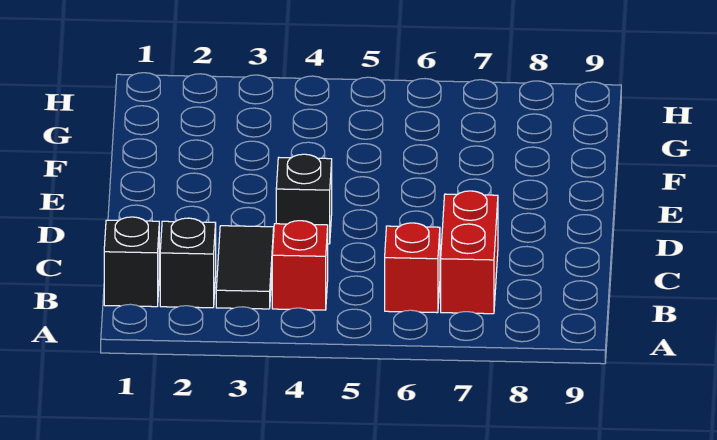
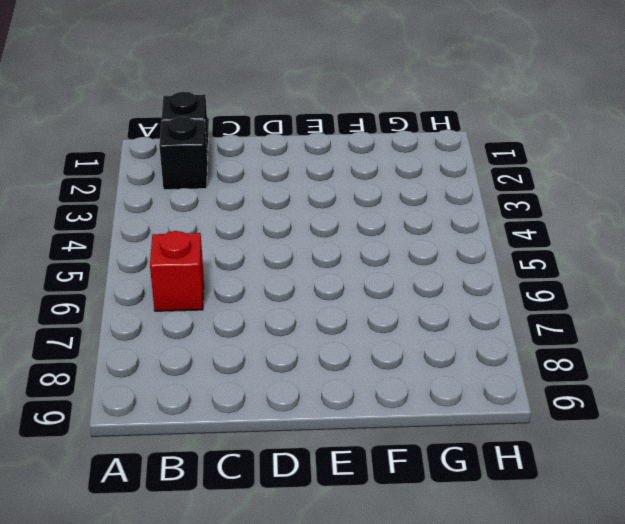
none -> black tile B3:C3 level 1
none -> red brick B4 level 1

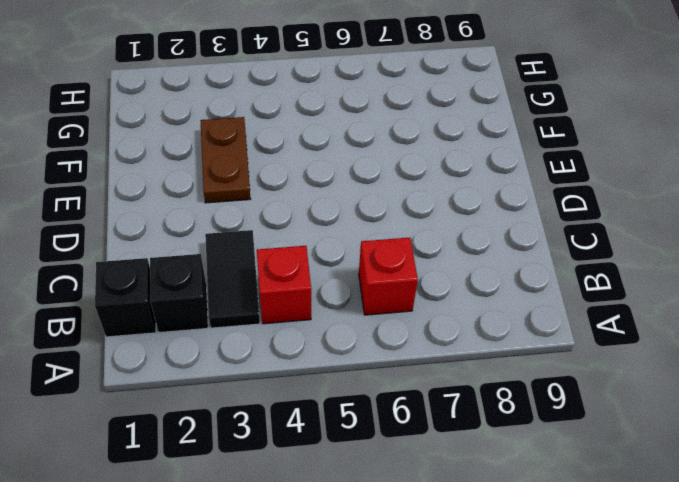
brown plate E3:F3 level 1 -> none
none -> red brick B7:C7 level 1
none -> black brick D4 level 1

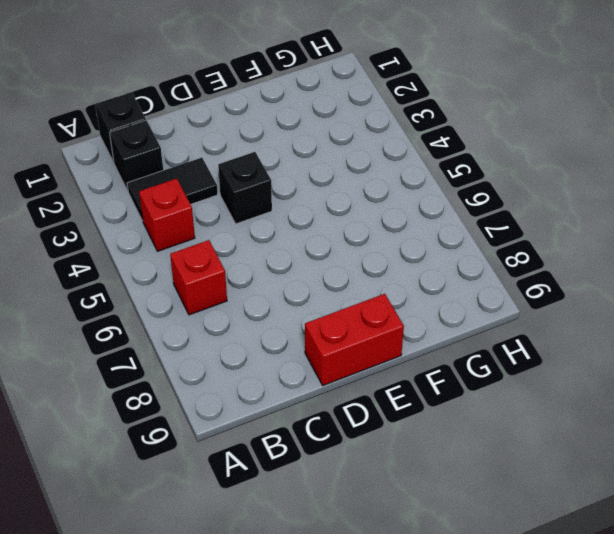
red brick D9:E9 level 1 -> red brick B7:C7 level 1

